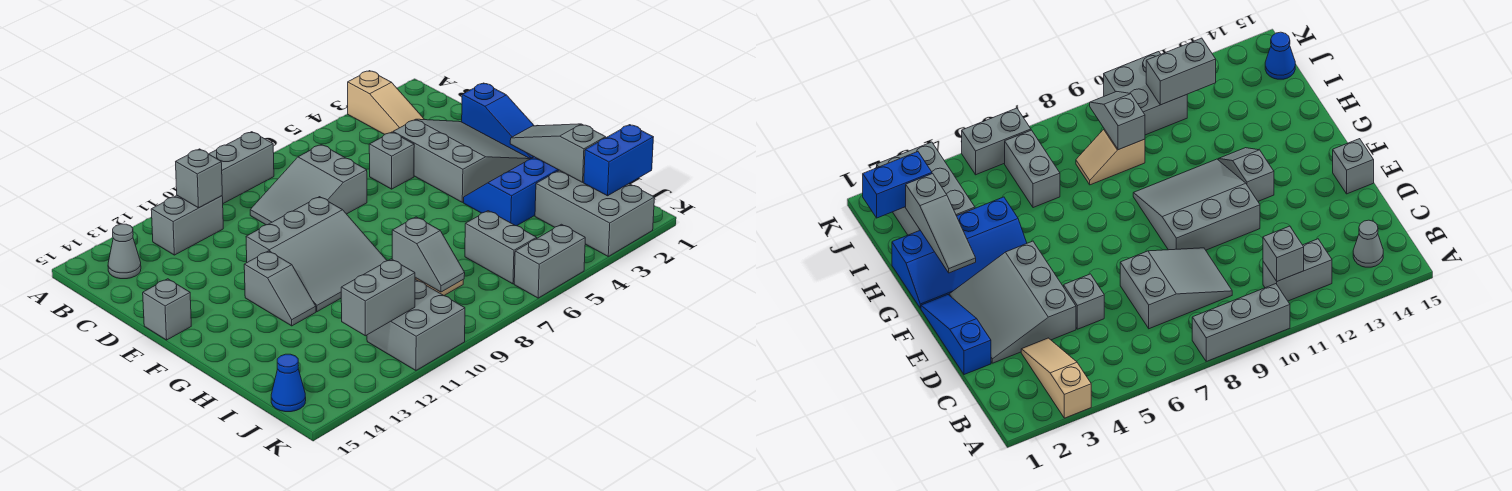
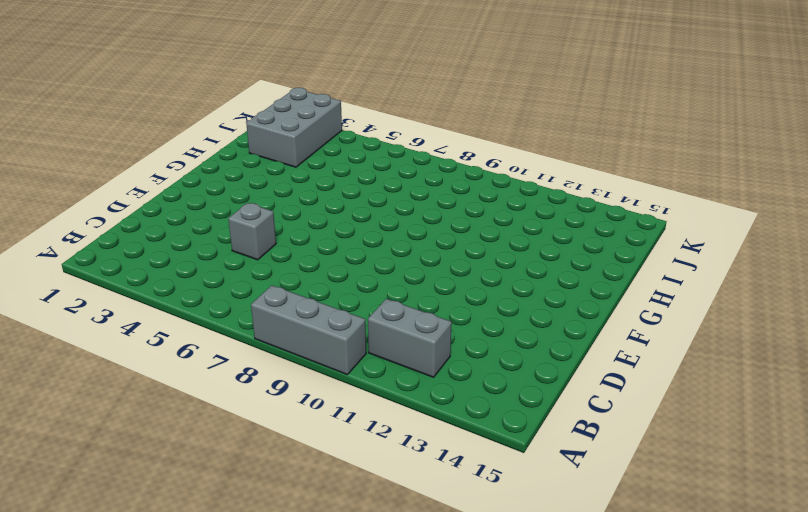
none -> tan slope A3:C3 level 1 top A
none -> grey cone B14 level 1
none -> grey slope C7:D9 level 1 top 7

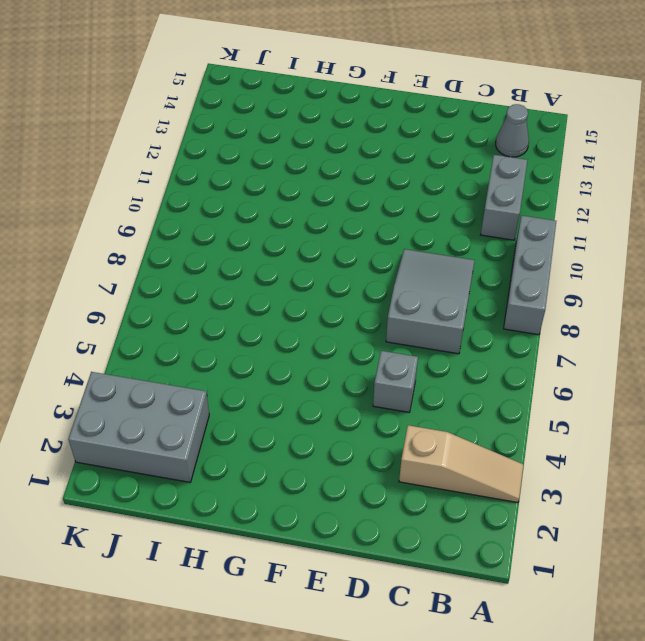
tan slope A3:C3 level 1 top C -> tan slope A3:C3 level 1 top A
none -> blue slope D1:F1 level 1 top D
none -> grey slope D2:F4 level 1 top 4
none -> grey slope E9:G11 level 1 top E

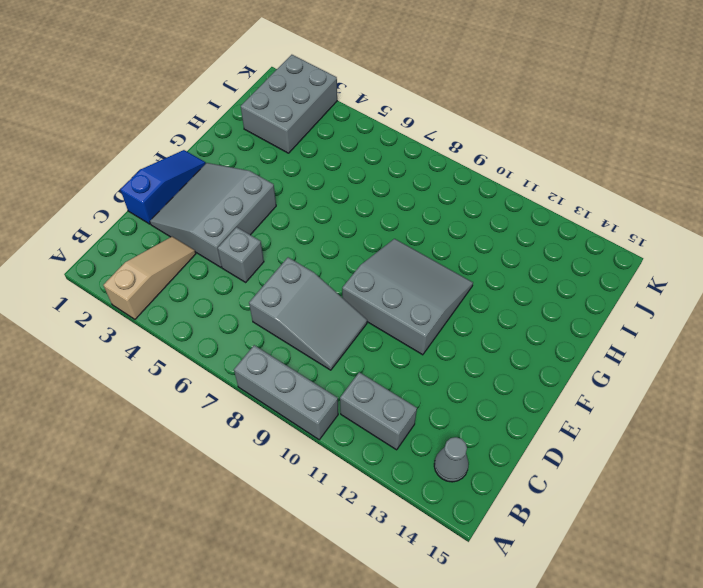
none -> grey brick E15 level 1
none -> grey slope F12:G12 level 1 top F
none -> blue slope G1:H4 level 1 top H

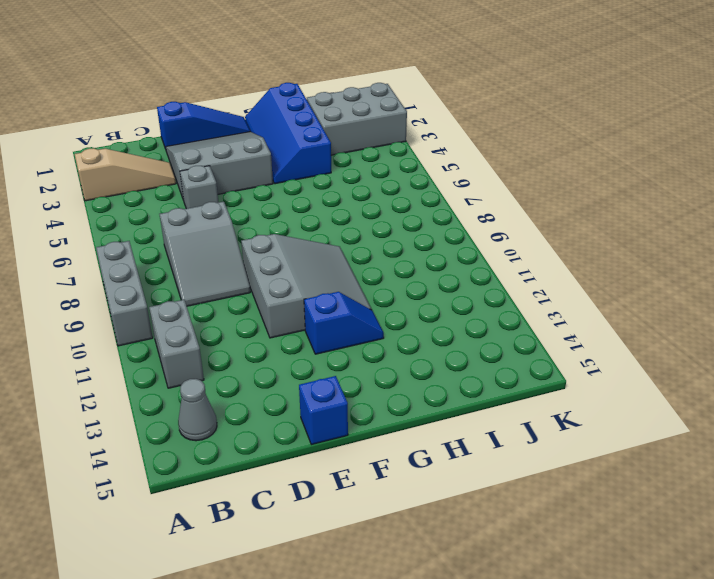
blue brick E15 level 1 -> grey brick E15 level 1
blue slope F12:G12 level 1 top F -> grey slope F12:G12 level 1 top F
none -> grey brick I6:J6 level 1
none -> tan slope I8:I9 level 1 top 9
none -> grey brick J10:K11 level 1

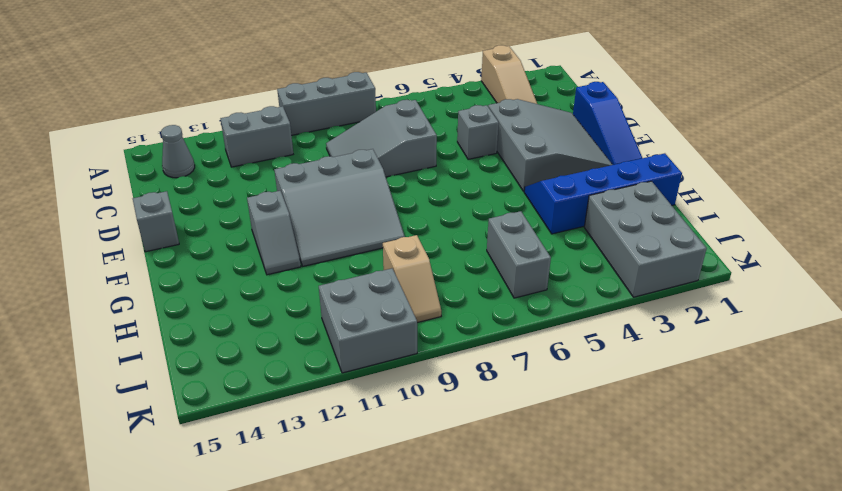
tan slope I9:J9 level 1 top I -> tan slope I8:I9 level 1 top 9
none -> blue cone J15 level 1
none -> grey brick K5:K6 level 1
none -> grey brick B11 level 2

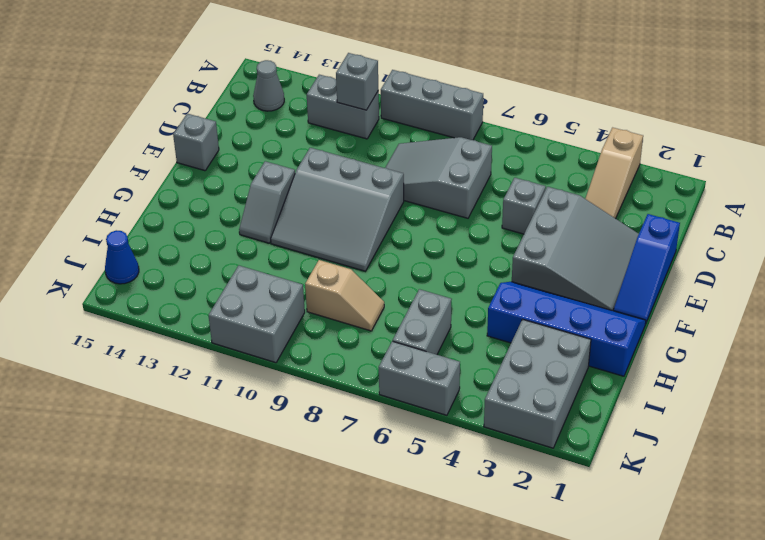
none -> grey slope G2:I2 level 2 top I
none -> grey slope I9:J9 level 2 top I
none -> blue brick J1:J2 level 2

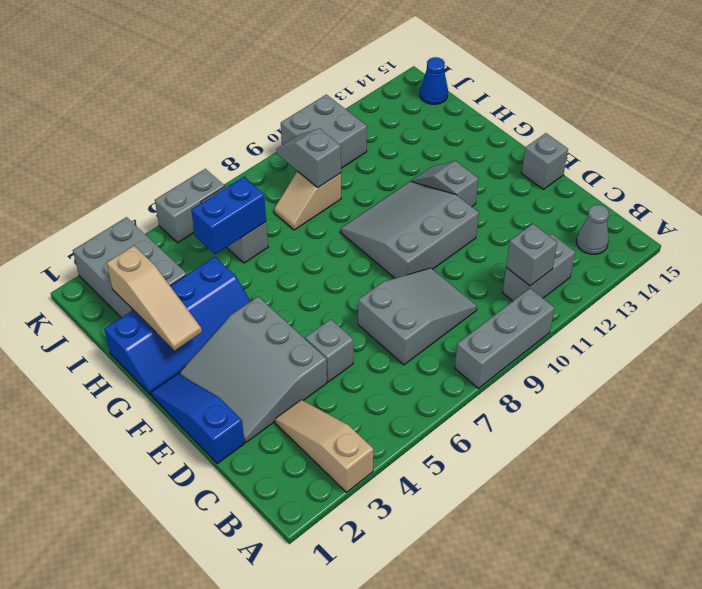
tan slope G2:I2 level 2 top I -> grey slope G2:I2 level 2 top I
blue brick I5:I6 level 2 -> blue brick J1:J2 level 2
none -> grey brick J11:J12 level 2

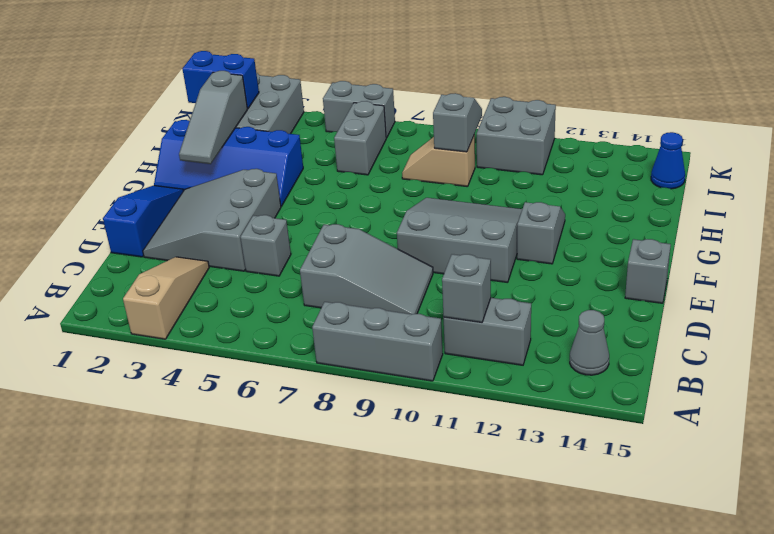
none -> grey brick J11:J12 level 2

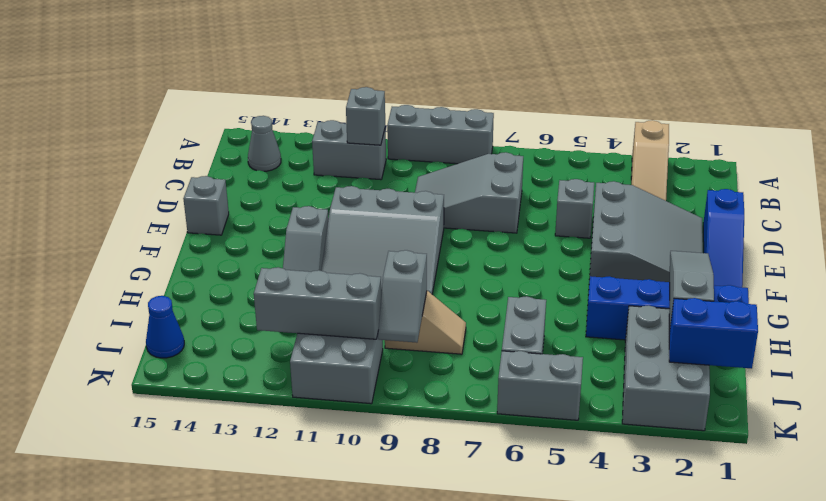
grey brick J10:J12 level 2 -> grey brick J11:J12 level 2

